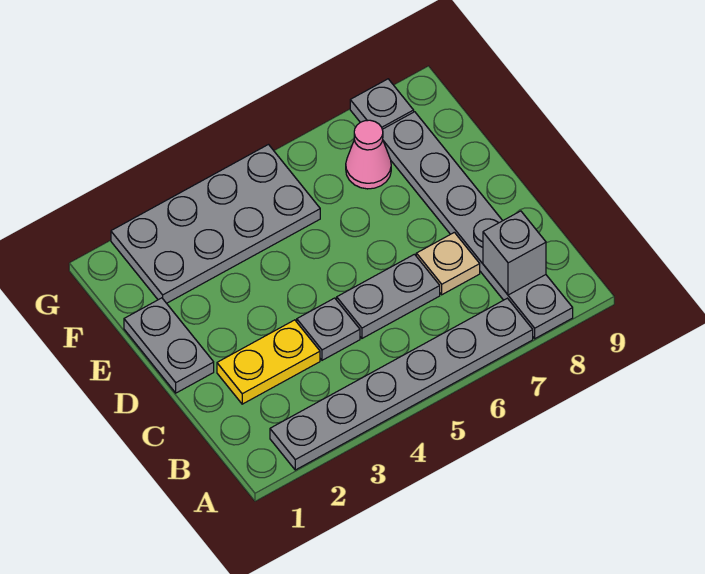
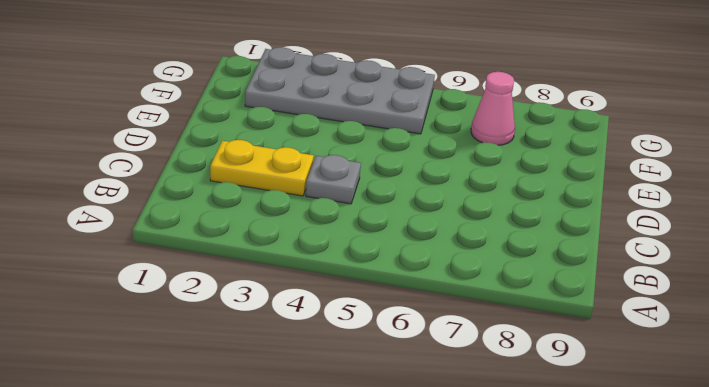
none -> grey plate A2:A7 level 1
none -> grey plate A8:F8 level 1

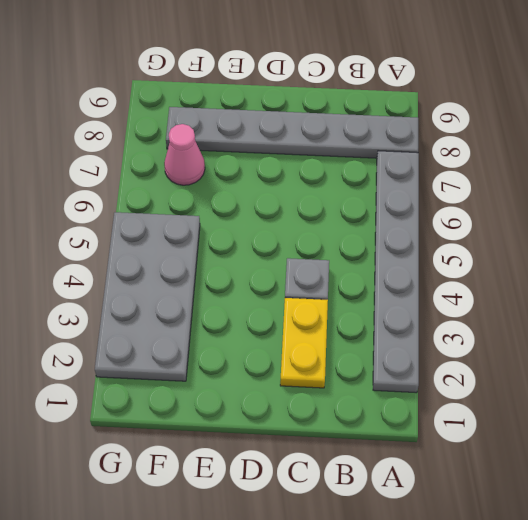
none -> grey plate C5:C6 level 1
none -> tan plate C7 level 1

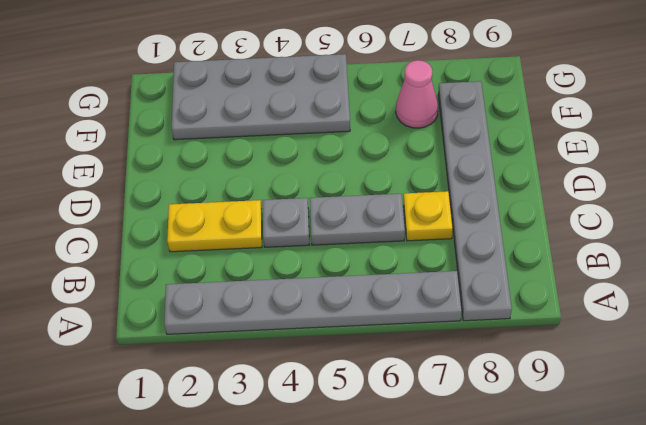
yellow plate C7 level 1 -> tan plate C7 level 1
none -> grey plate D1:E1 level 1
none -> grey plate G8 level 1

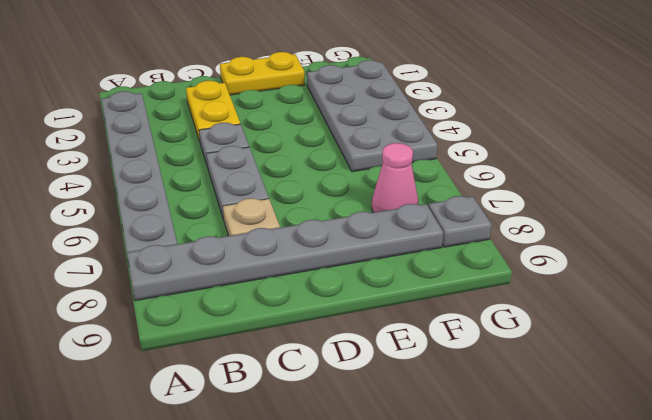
yellow plate D1:E1 level 1 -> grey plate D1:E1 level 1
none -> grey brick B8 level 2

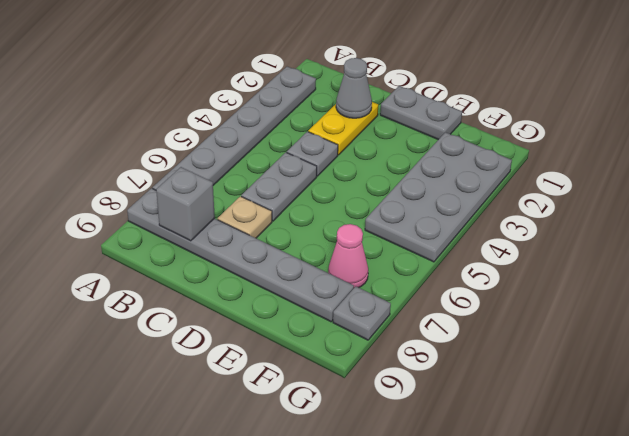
grey cone C2 level 2 -> none

